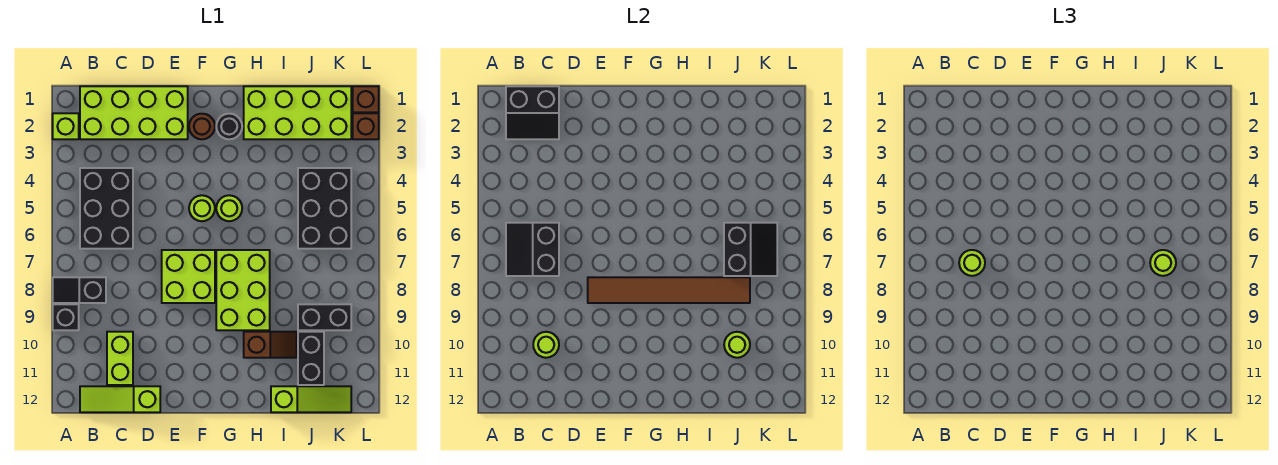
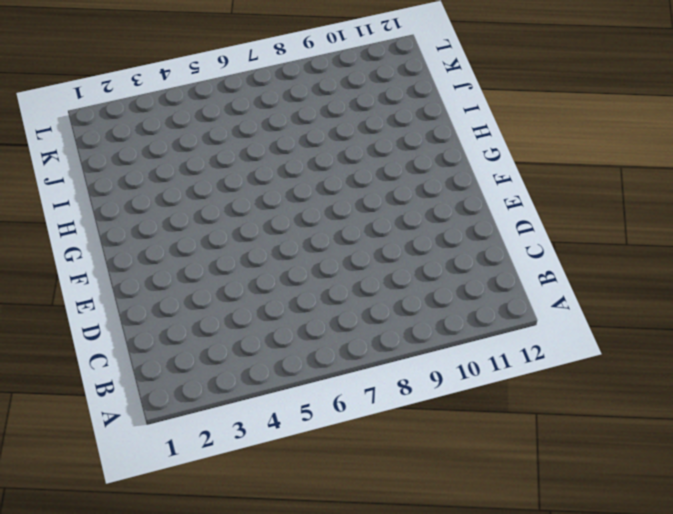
none -> lime brick A2 level 1
none -> black slope A8:B8 level 1 top B
none -> black brick A9 level 1

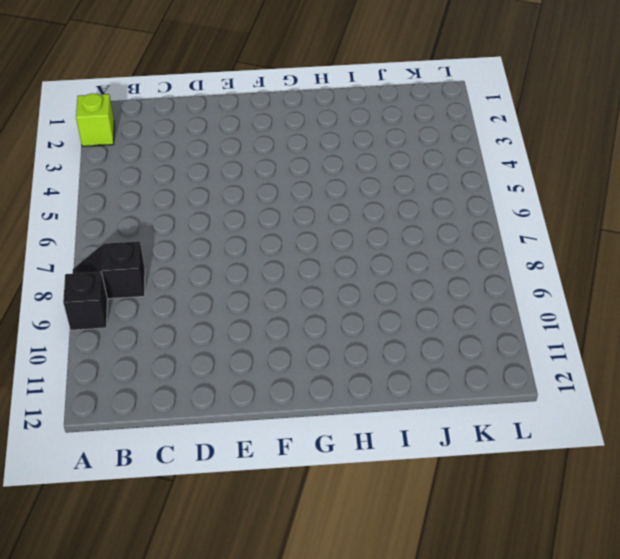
none -> lime brick B1:E2 level 1
none -> black brick B4:C6 level 1
none -> lime slope B12:D12 level 1 top D

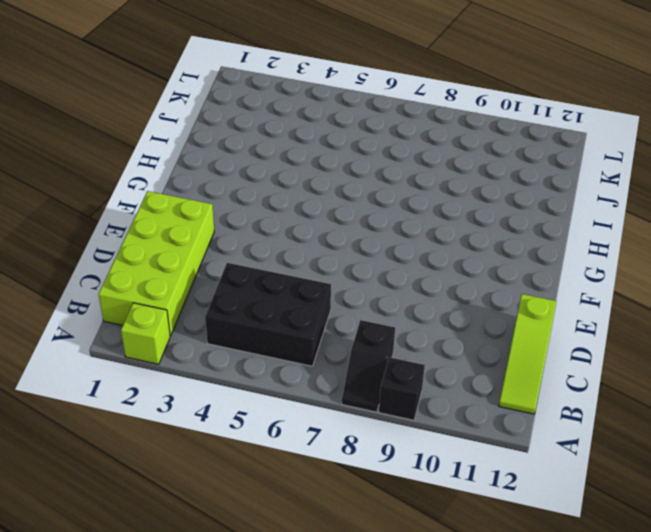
none -> lime brick C10:C11 level 1
none -> lime brick E7:F8 level 1
none -> brown round brick F2 level 1

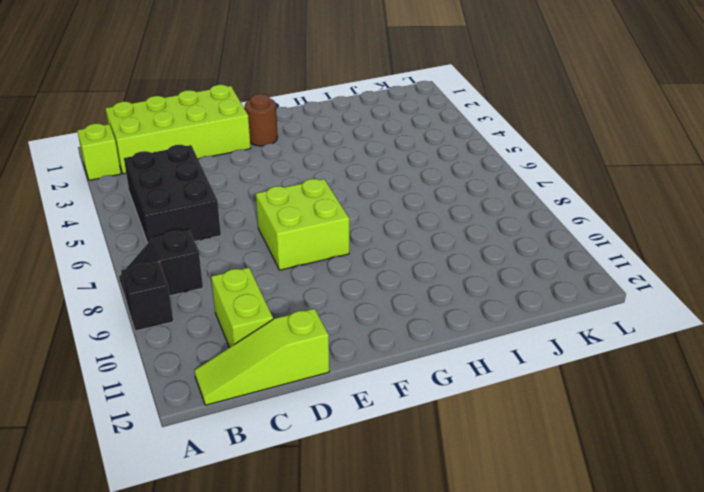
none -> lime round brick F5 level 1
none -> black round brick G2 level 1
none -> lime round brick G5 level 1

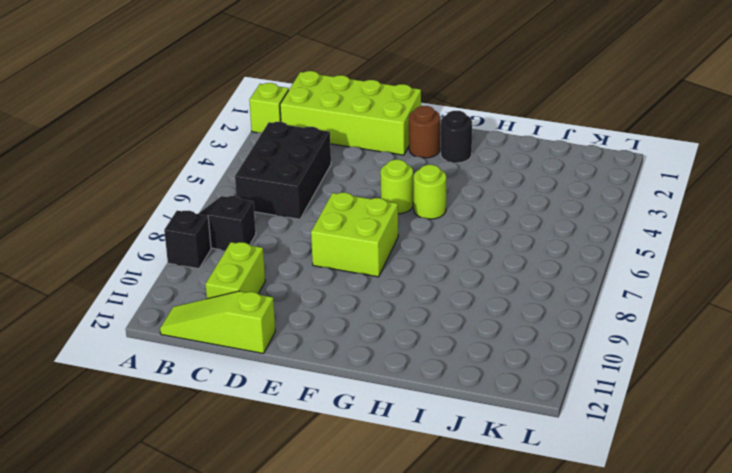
none -> lime brick G7:H9 level 1
none -> lime brick H1:K2 level 1
none -> brown slope H10:I10 level 1 top H

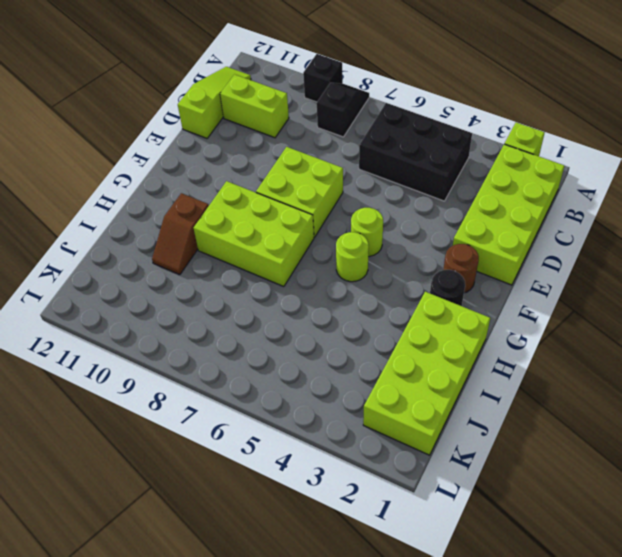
none -> lime slope I12:K12 level 1 top I
none -> black brick J4:K6 level 1
none -> black brick J9:K9 level 1

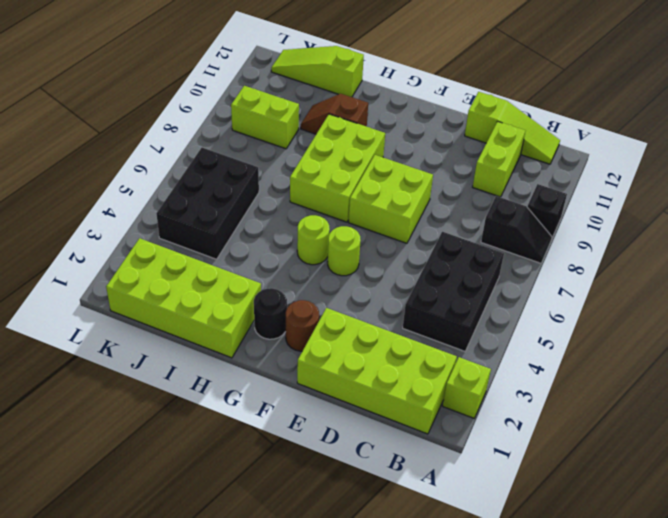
lime brick J9:K9 level 1 -> black brick J9:K9 level 1
none -> black brick J10:J11 level 1
none -> brown brick L1 level 1
none -> brown brick L2 level 1

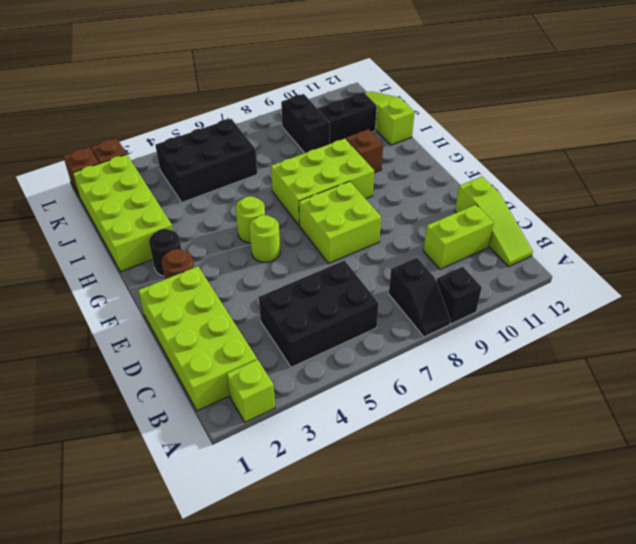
none -> black slope B1:C2 level 2 top 1
none -> black slope B6:C7 level 2 top C
none -> lime round brick C10 level 2

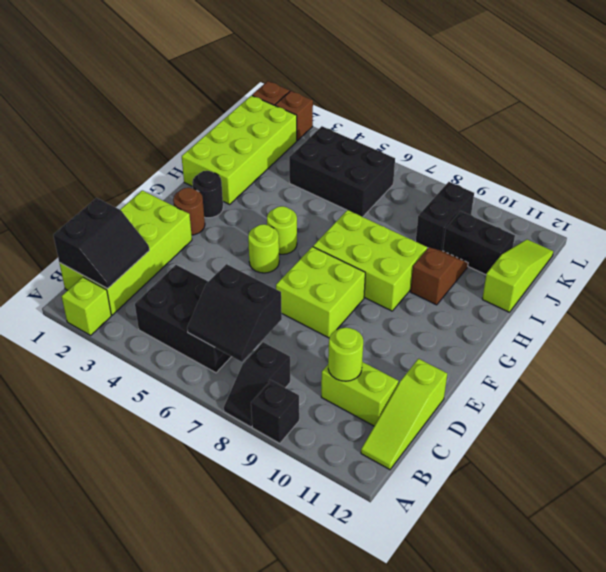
none -> brown tile E8:J8 level 2
none -> black slope J6:K7 level 2 top J
none -> lime round brick J10 level 2

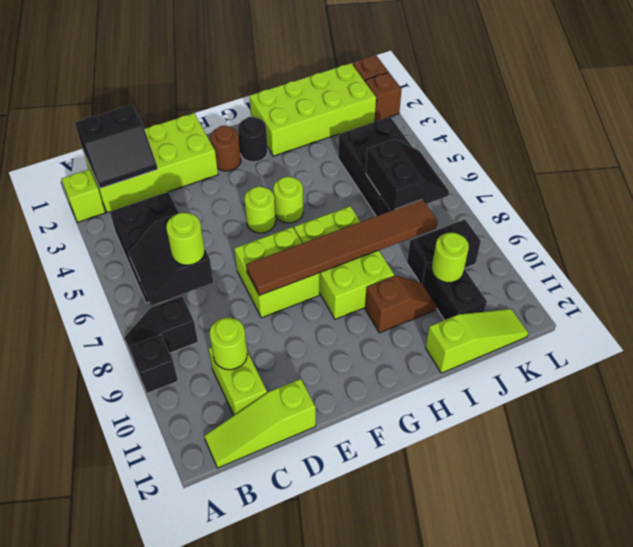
none -> lime round brick J7 level 3

